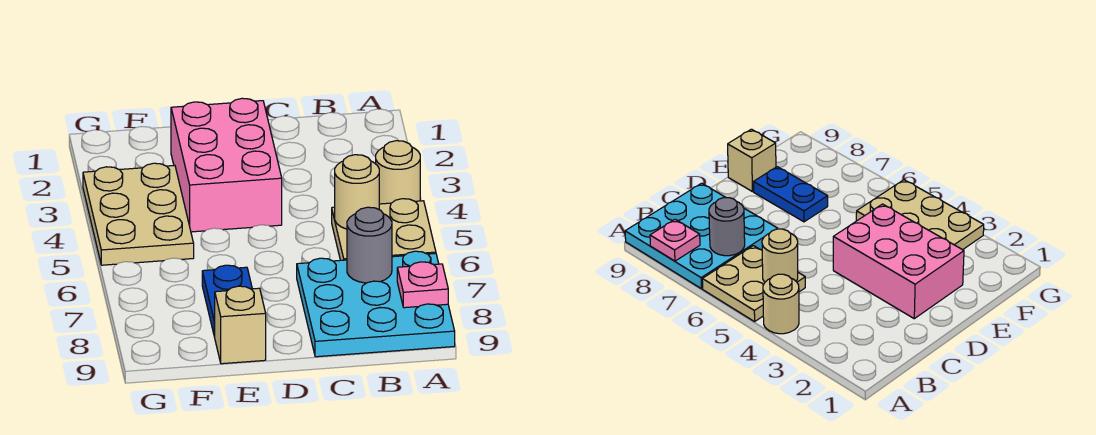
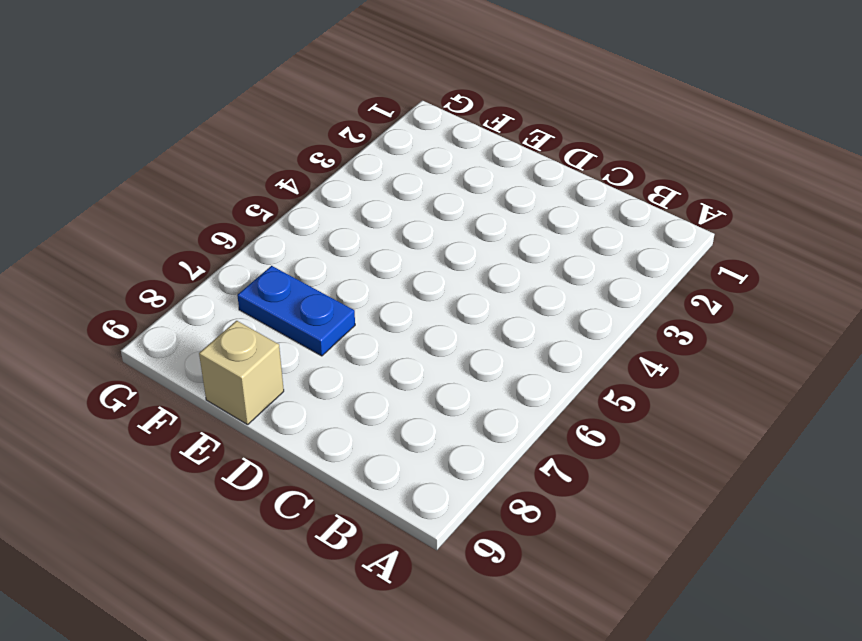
blue plate E7:F7 level 1 -> blue plate E7:E8 level 1
none -> tan round brick A4 level 1
none -> tan plate A5:B6 level 1

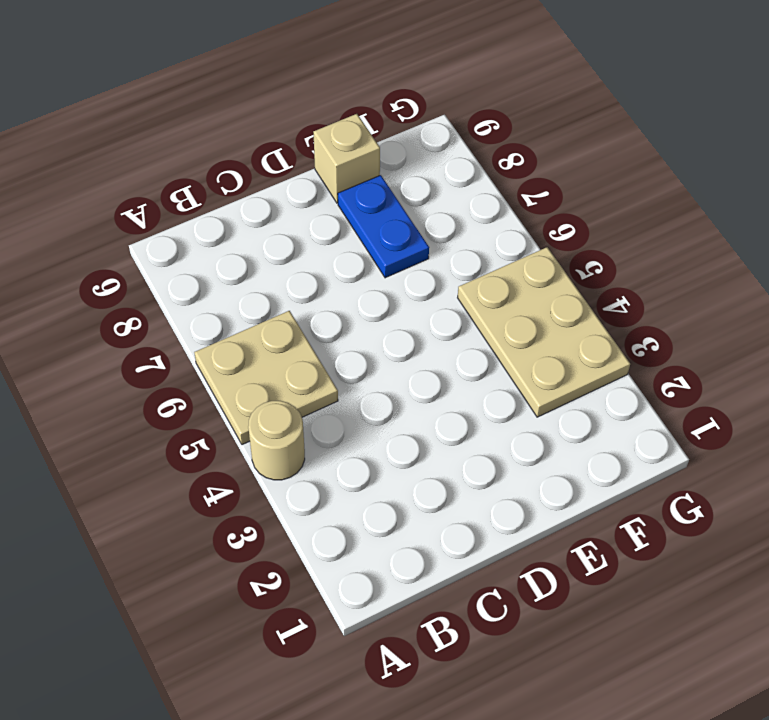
none -> cyan plate A7:C9 level 1
none -> pink brick D2:E4 level 1

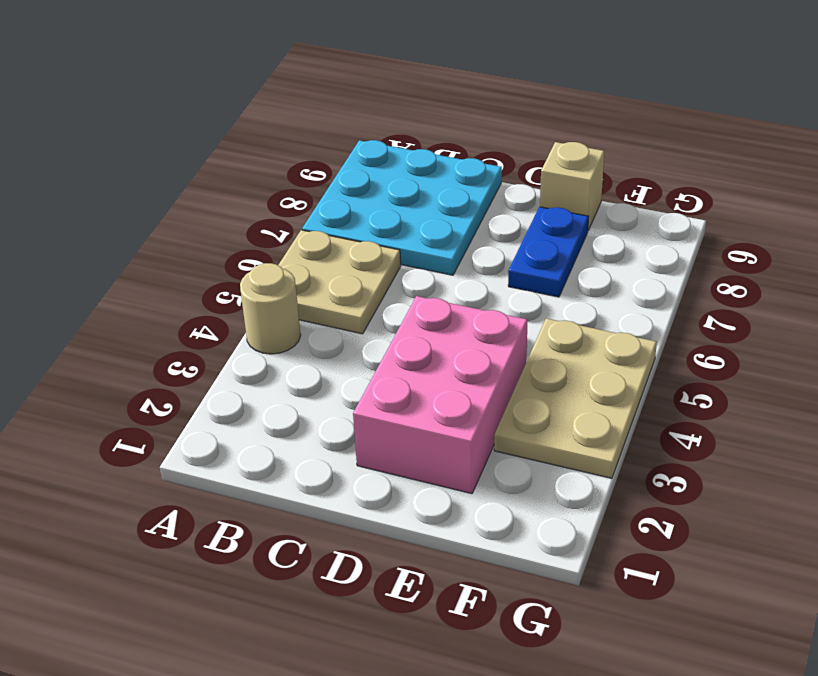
none -> pink plate A8 level 2
none -> tan round brick B5 level 2

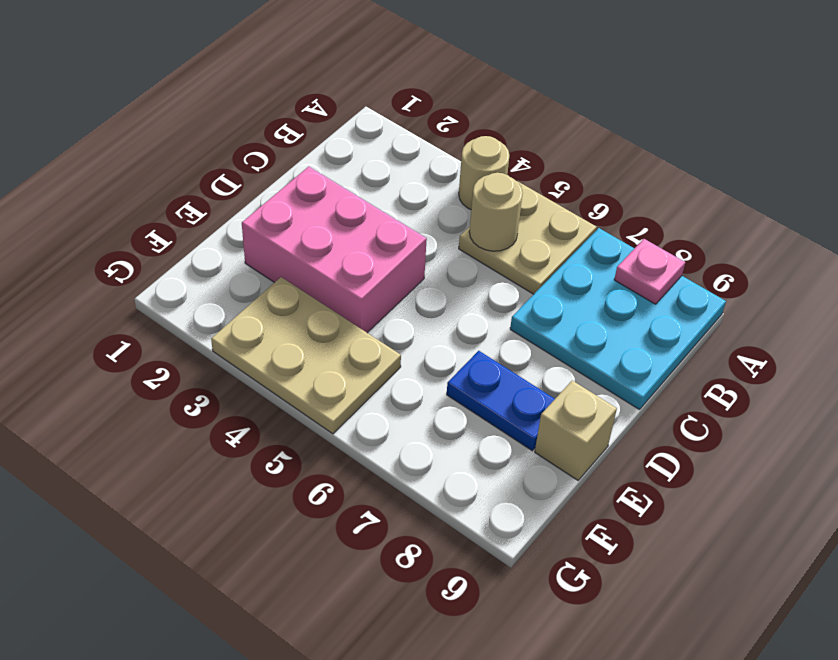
none -> grey round brick B7 level 2

